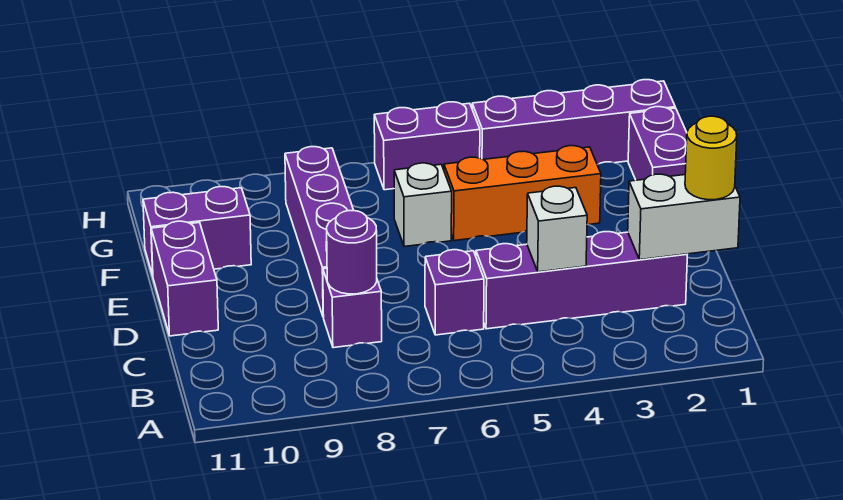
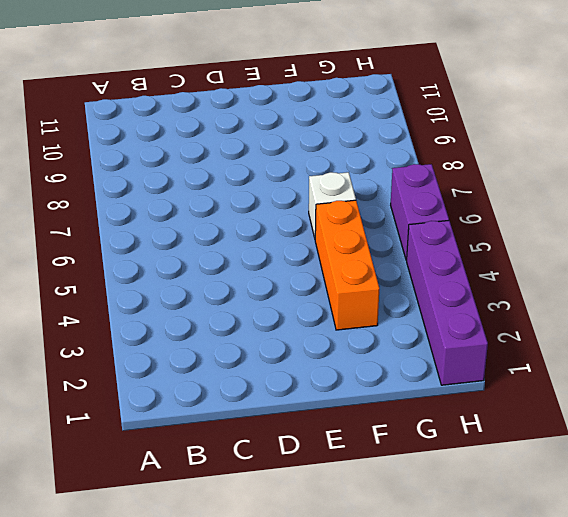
none -> purple brick C2:C5 level 1
none -> purple brick C6 level 1
none -> purple brick C8 level 1

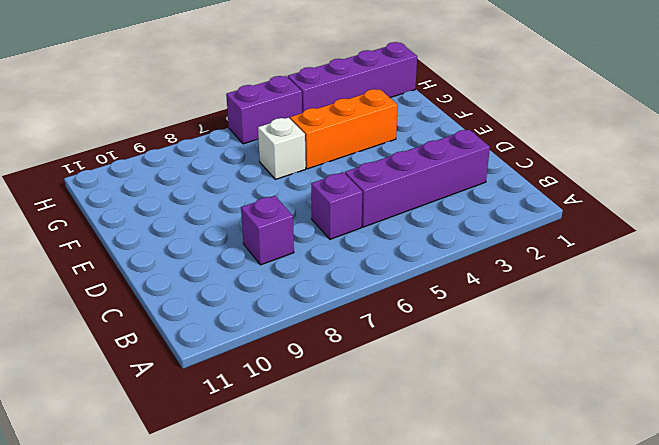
none -> purple brick D8:G8 level 1
none -> purple brick D11:E11 level 1
none -> purple brick F1:G1 level 1

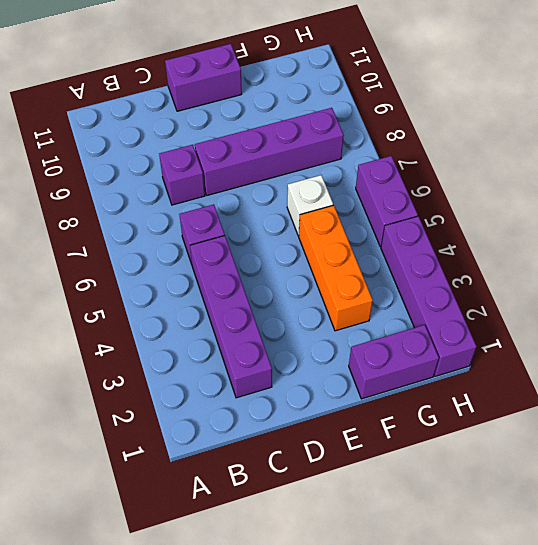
none -> purple brick F10:F11 level 1
none -> white brick C1:C2 level 2
none -> white brick C4 level 2

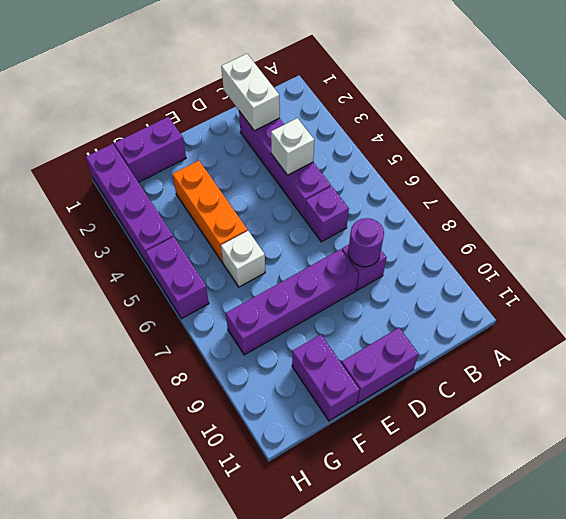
none -> yellow round brick C1 level 3

